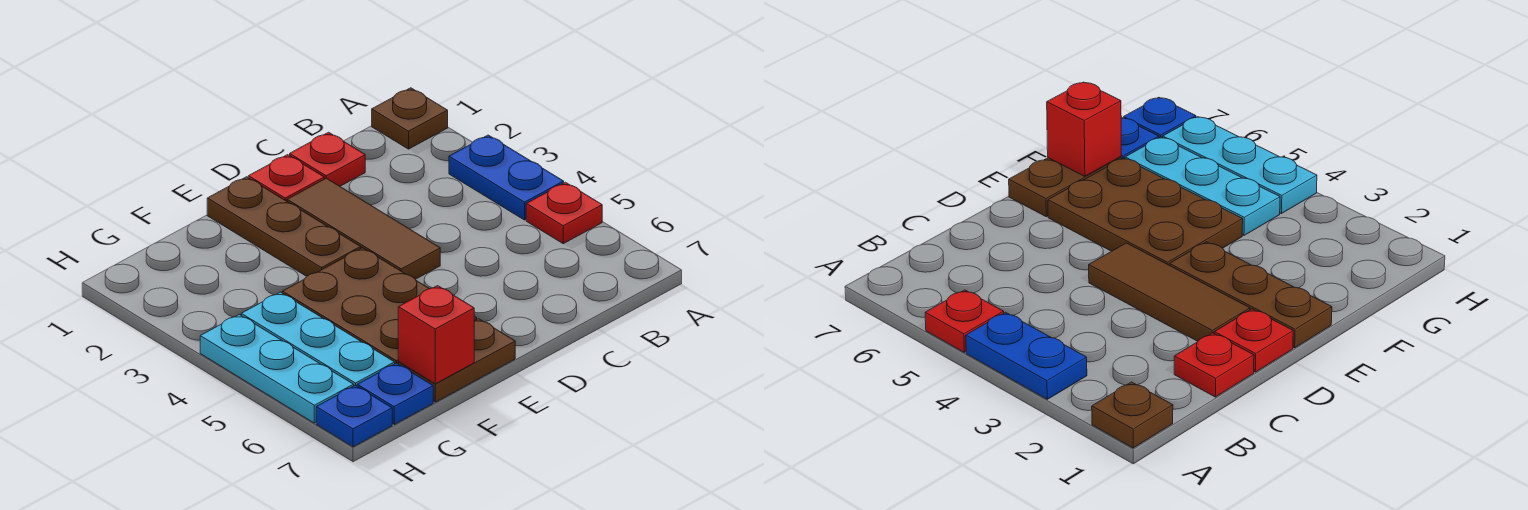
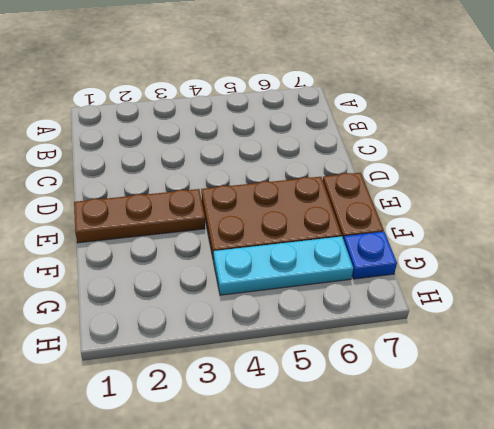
none -> brown plate A1 level 1
none -> blue plate A3:A4 level 1
none -> red plate A5 level 1

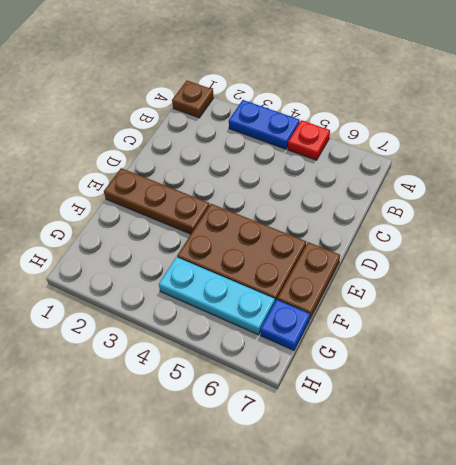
none -> red plate C1 level 1
none -> red plate D1 level 1
none -> brown tile D2:D4 level 1

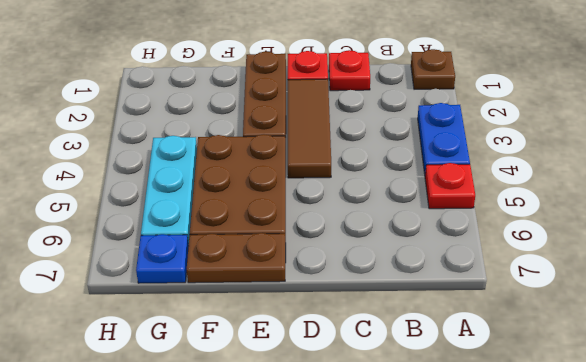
none -> cyan plate H4:H6 level 1
none -> blue plate H7 level 1
none -> red brick F7 level 2

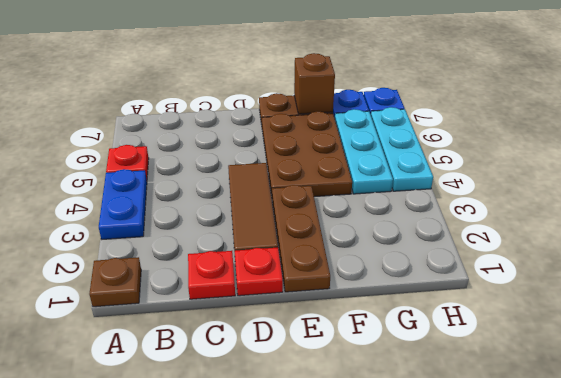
brown brick F7 level 2 -> red brick F7 level 2

